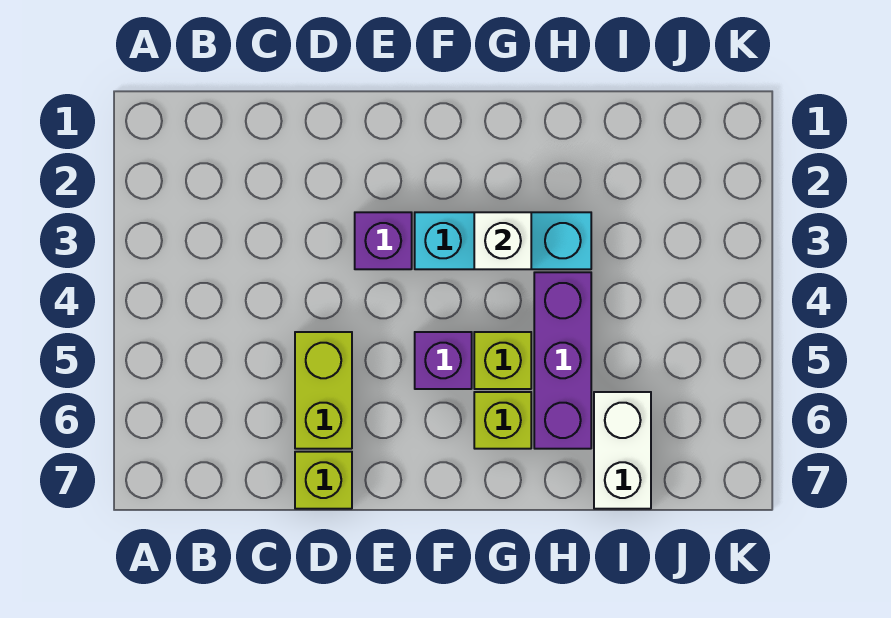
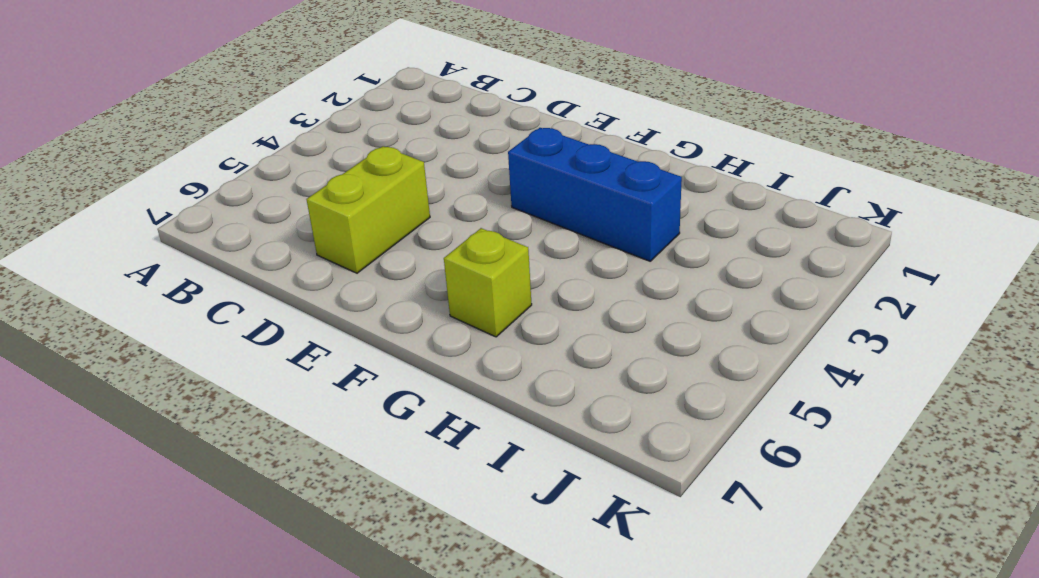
blue brick F3:H3 level 1 -> cyan brick F3:H3 level 1
none -> lime brick D7 level 1
none -> purple brick E3 level 1

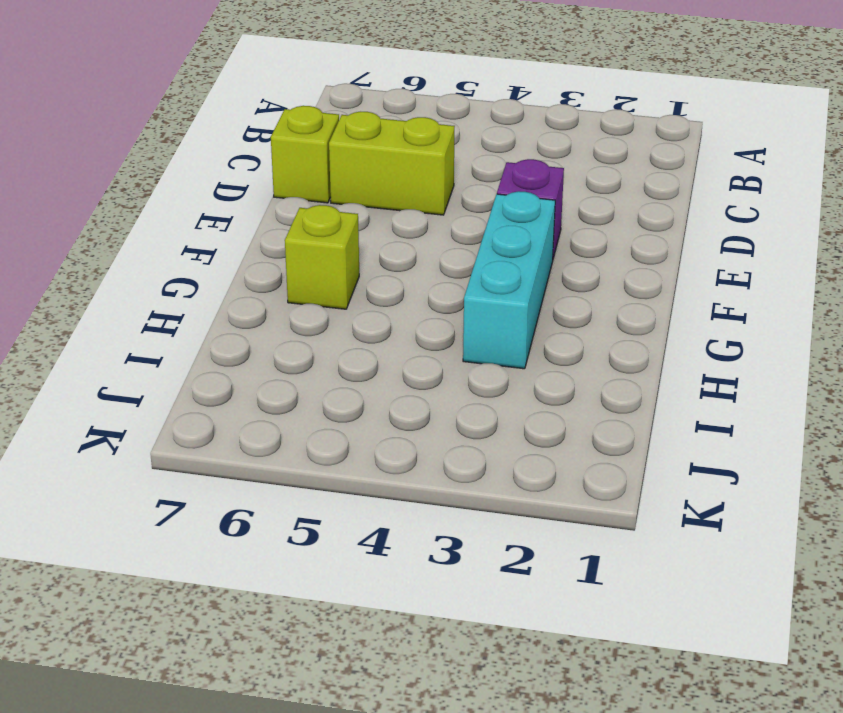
none -> purple brick F5 level 1
none -> lime brick G5 level 1

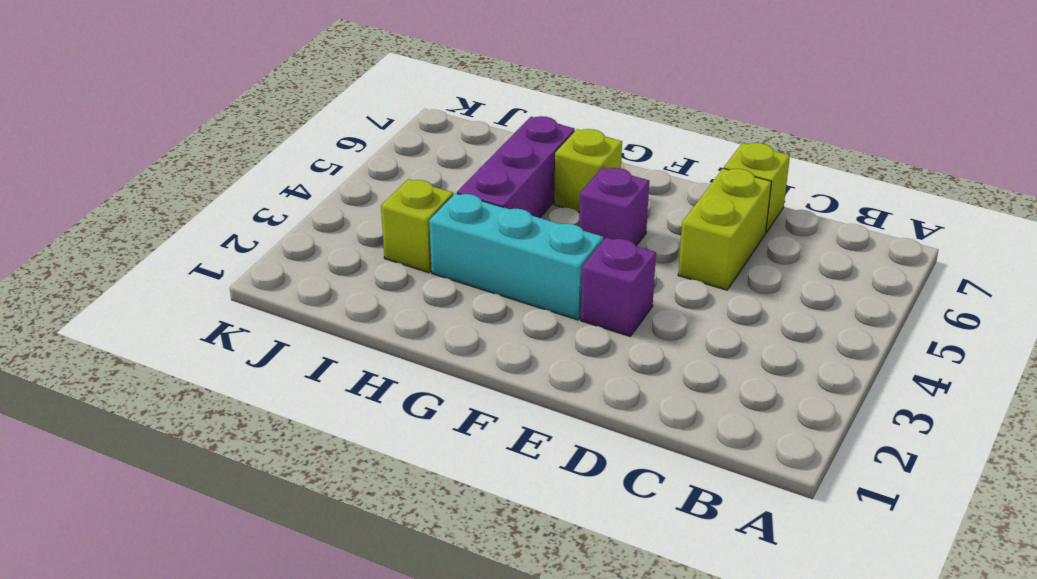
lime brick I3 level 1 -> lime brick G5 level 1
none -> white brick I6:I7 level 1
none -> white brick G3 level 2

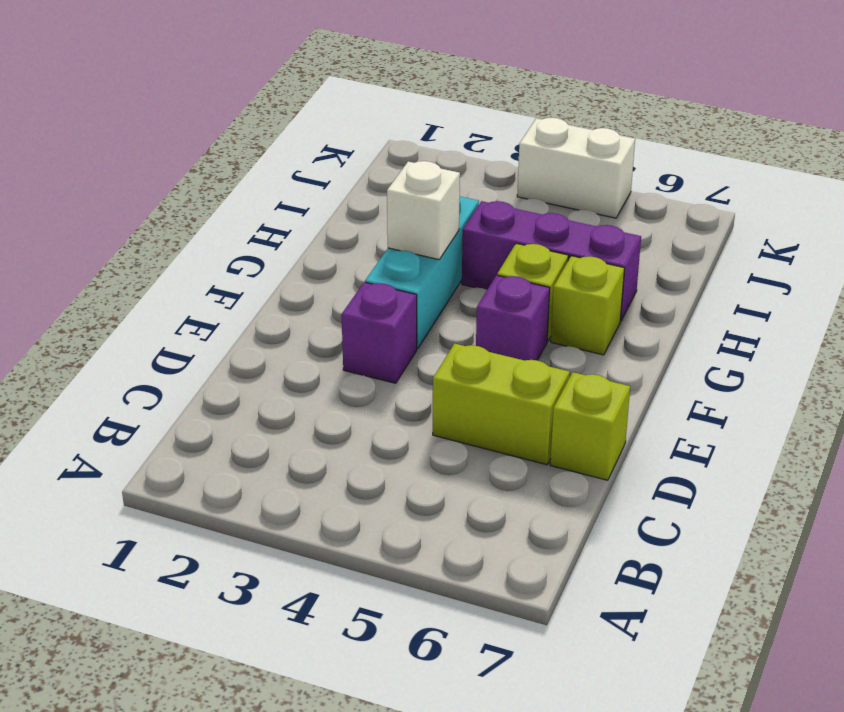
white brick K4:K5 level 1 -> white brick I6:I7 level 1

